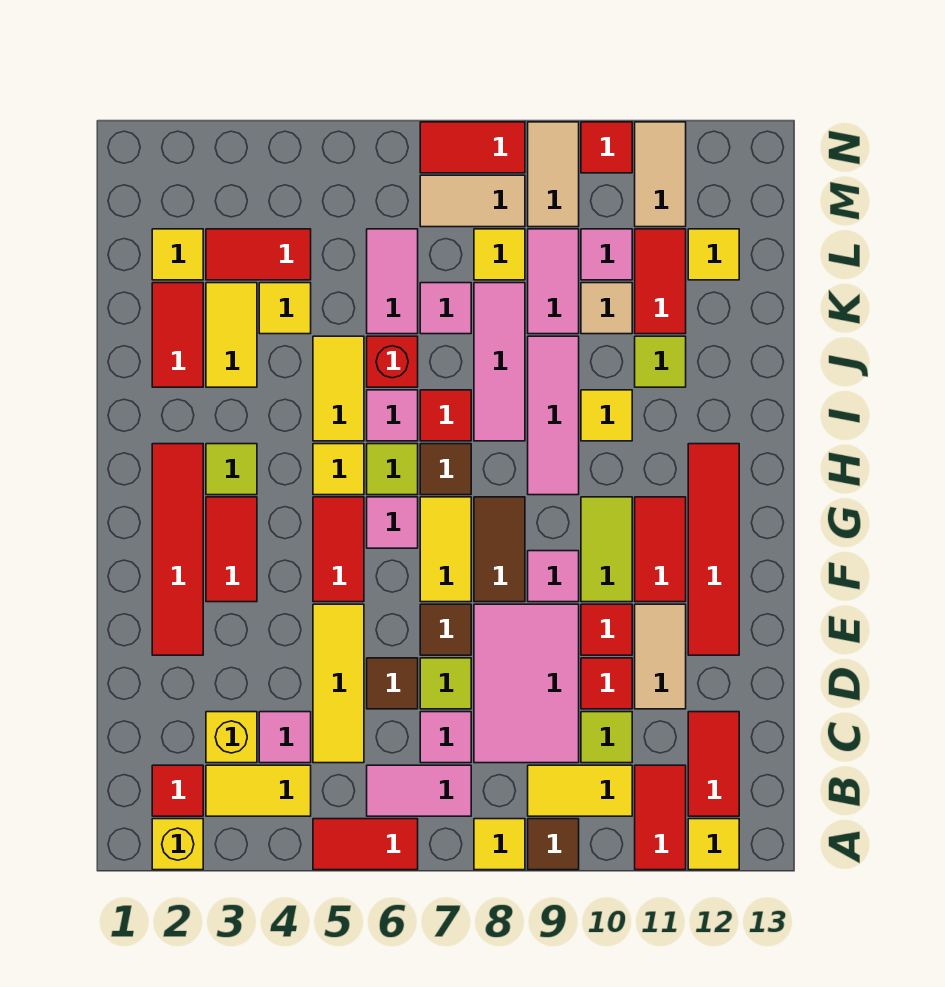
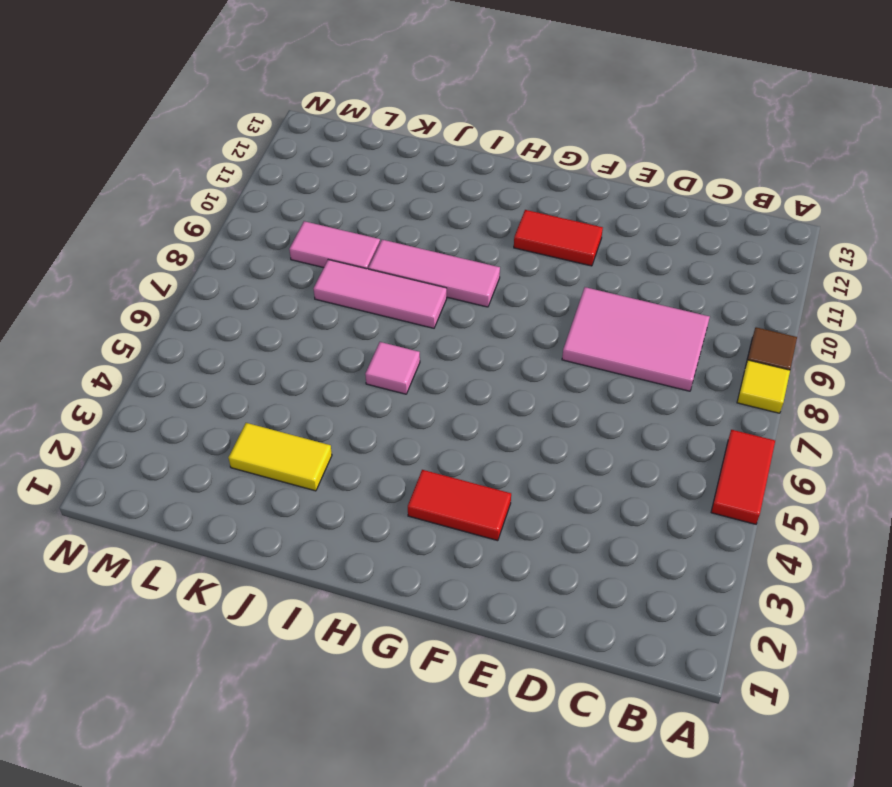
none -> yellow brick A2 level 1
none -> red tile A11:B11 level 1
none -> yellow tile A12 level 1
none -> red tile B2 level 1

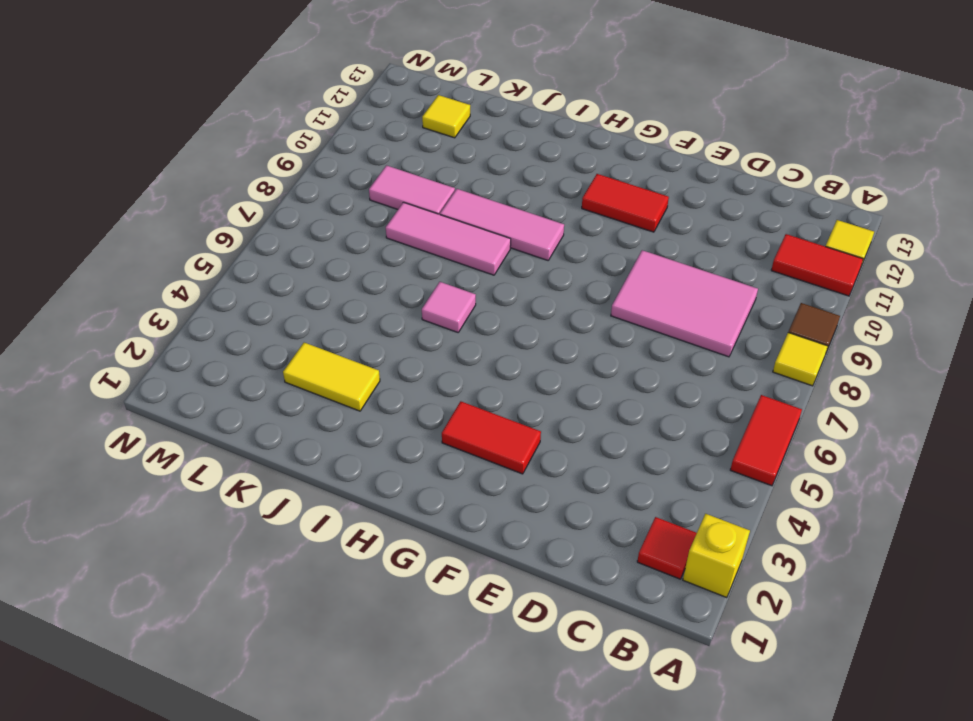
none -> yellow tile B3:B4 level 1
none -> pink tile B6:B7 level 1
none -> yellow tile B9:B10 level 1
none -> red tile B12:C12 level 1

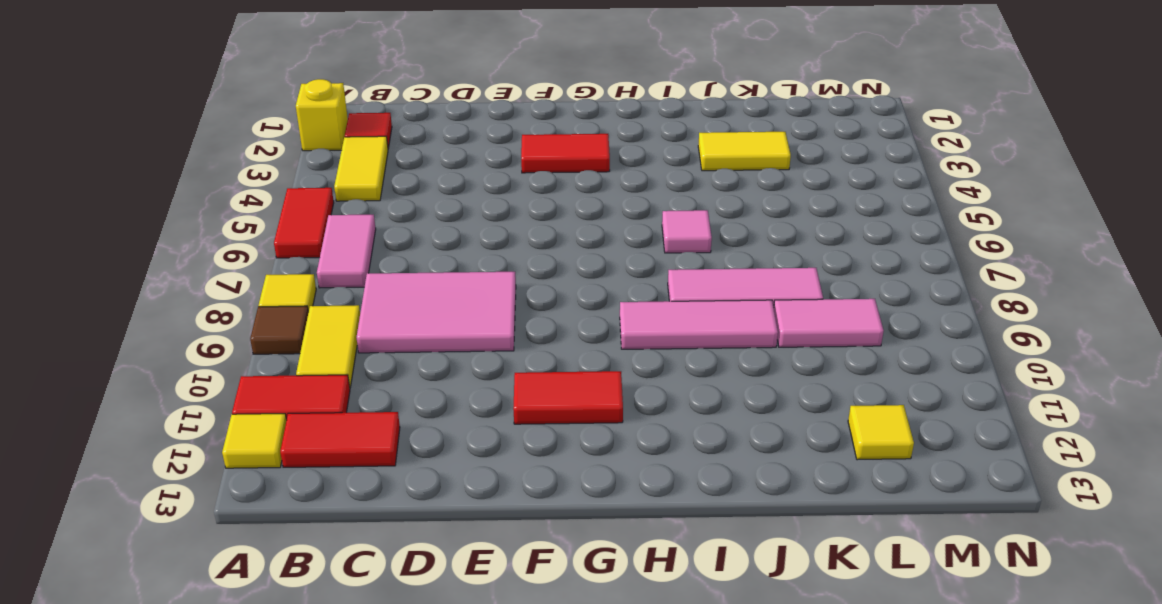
none -> yellow brick C3 level 1
none -> pink tile C4 level 1
none -> yellow tile C5:E5 level 1
none -> pink tile C7 level 1

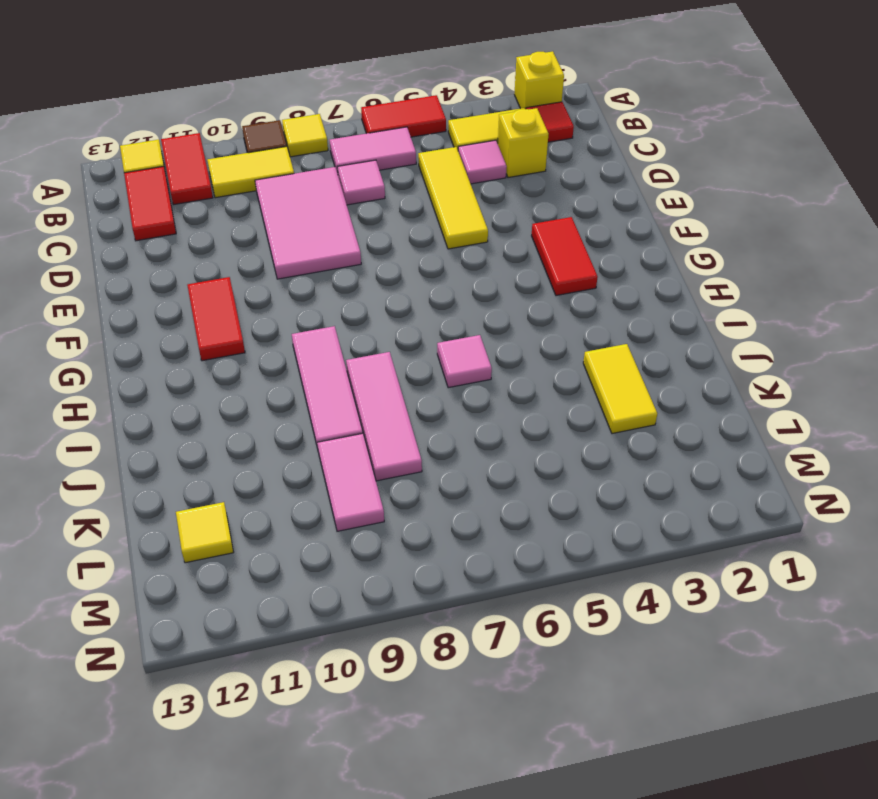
none -> lime tile C10 level 1
none -> brown tile D6 level 1
none -> lime tile D7 level 1
none -> red tile D10 level 1

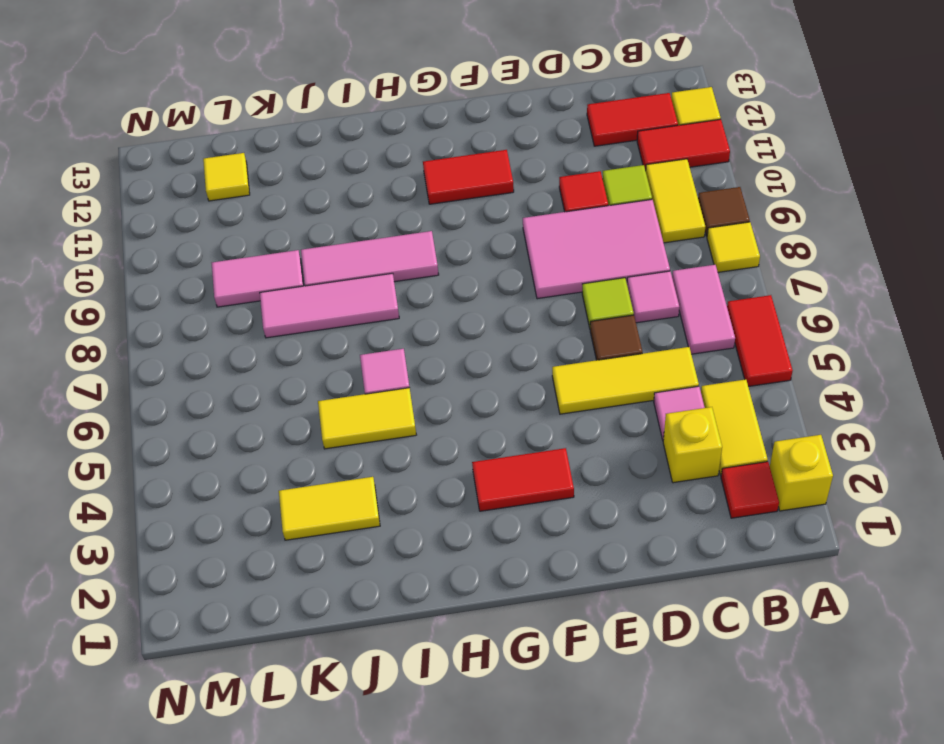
none -> tan tile D11:E11 level 1
none -> red tile E2:H2 level 1
none -> brown tile E7 level 1
none -> red tile E10 level 1

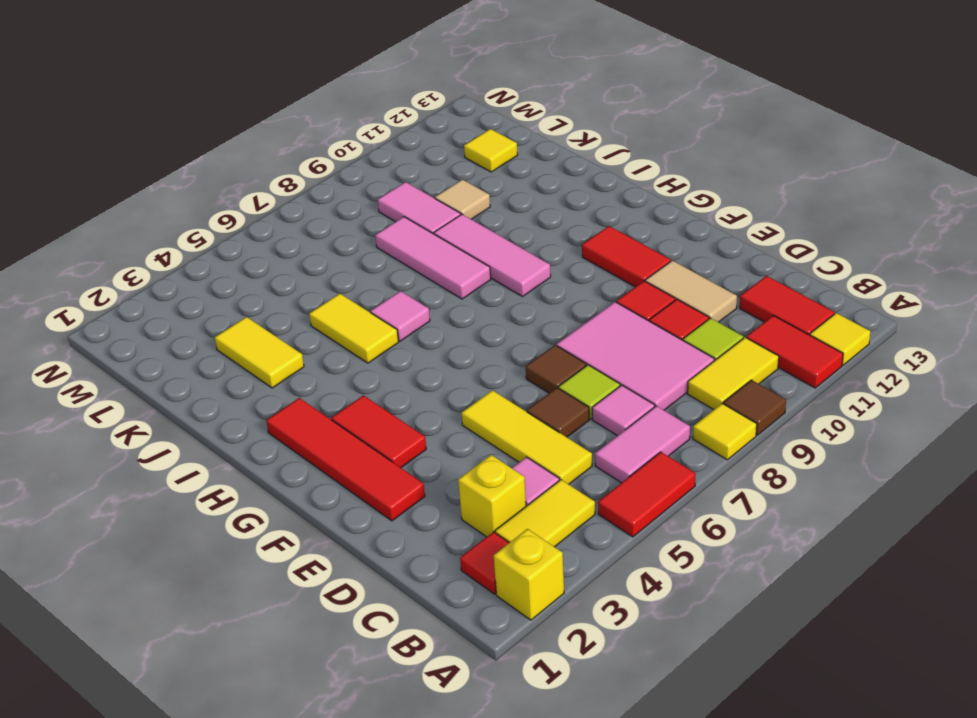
none -> red tile E12:H12 level 1
none -> red tile F5:G5 level 1
none -> yellow tile F7:G7 level 1
none -> brown tile F8:G8 level 1

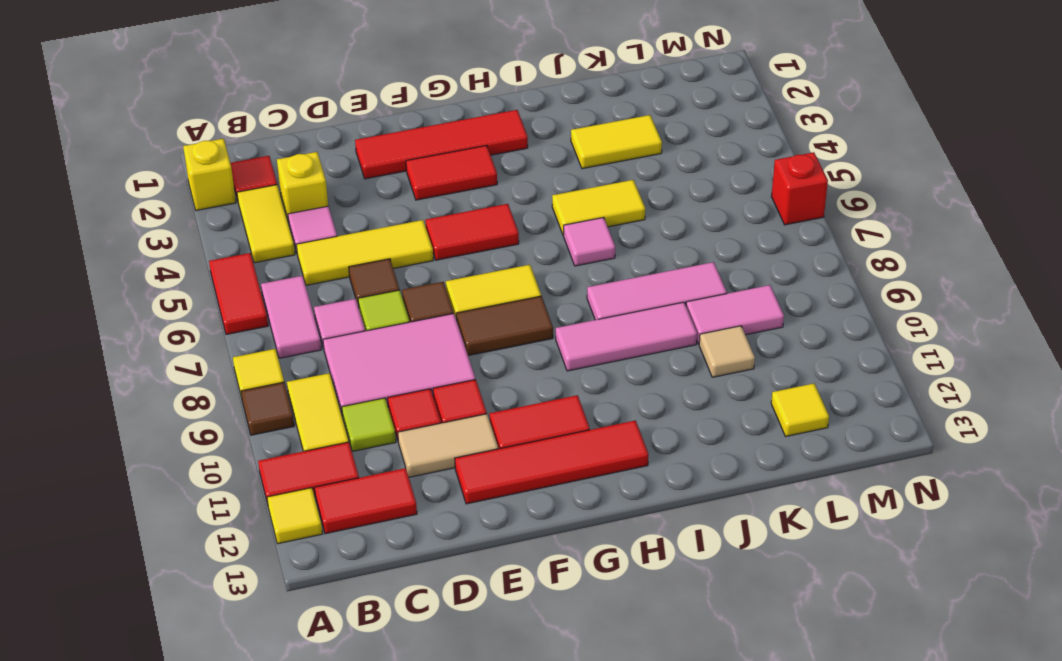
red brick N6 level 1 -> red brick J6 level 1
none -> pink tile F9 level 1
none -> lime tile F10:G10 level 1
none -> pink tile G6 level 1
none -> lime tile H3 level 1

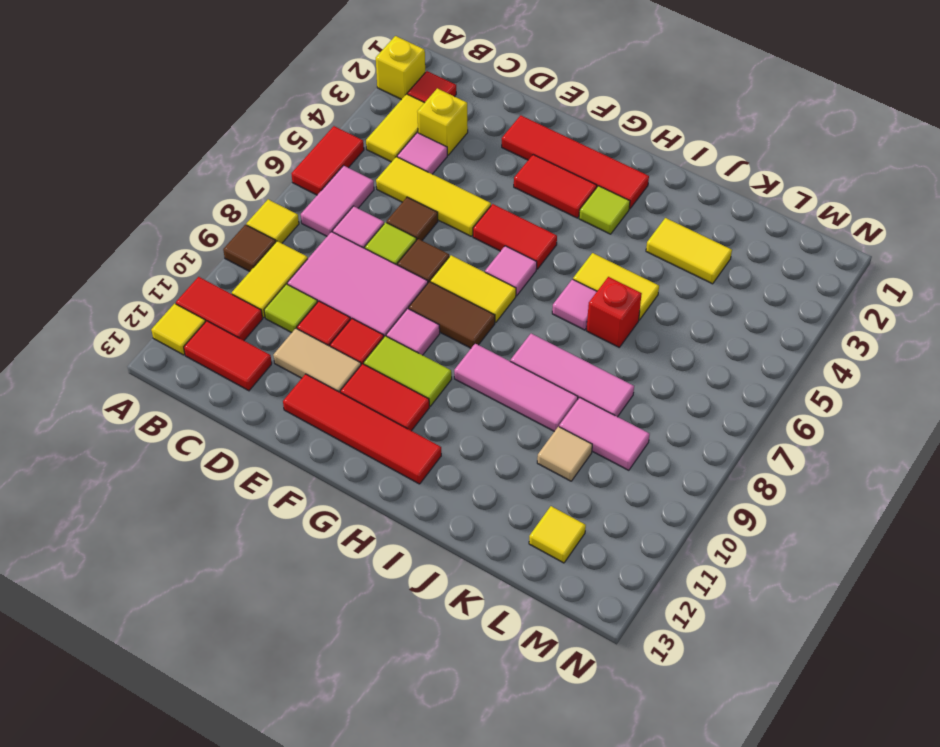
none -> yellow tile H5 level 1
none -> lime tile H6 level 1
none -> brown tile H7 level 1
none -> red tile I7 level 1

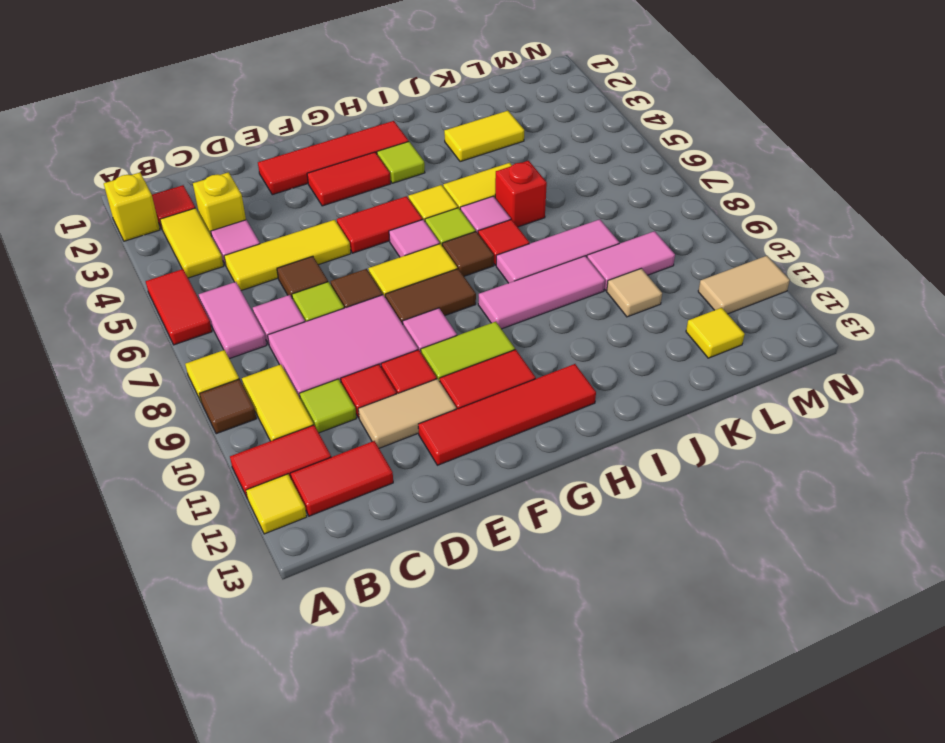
none -> yellow tile I10 level 1
none -> red tile J2:K2 level 1
none -> lime tile J11 level 1
none -> yellow tile K4 level 1

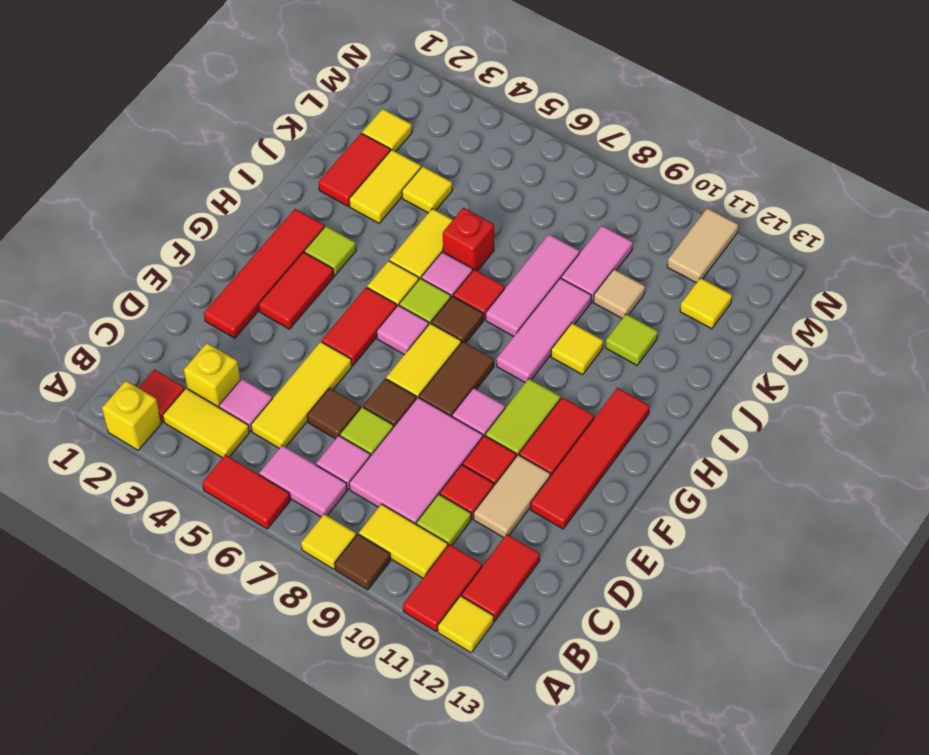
none -> pink tile K6:L6 level 1
none -> pink tile K7 level 1
none -> red tile K11:L11 level 1
none -> red tile L3:L4 level 1

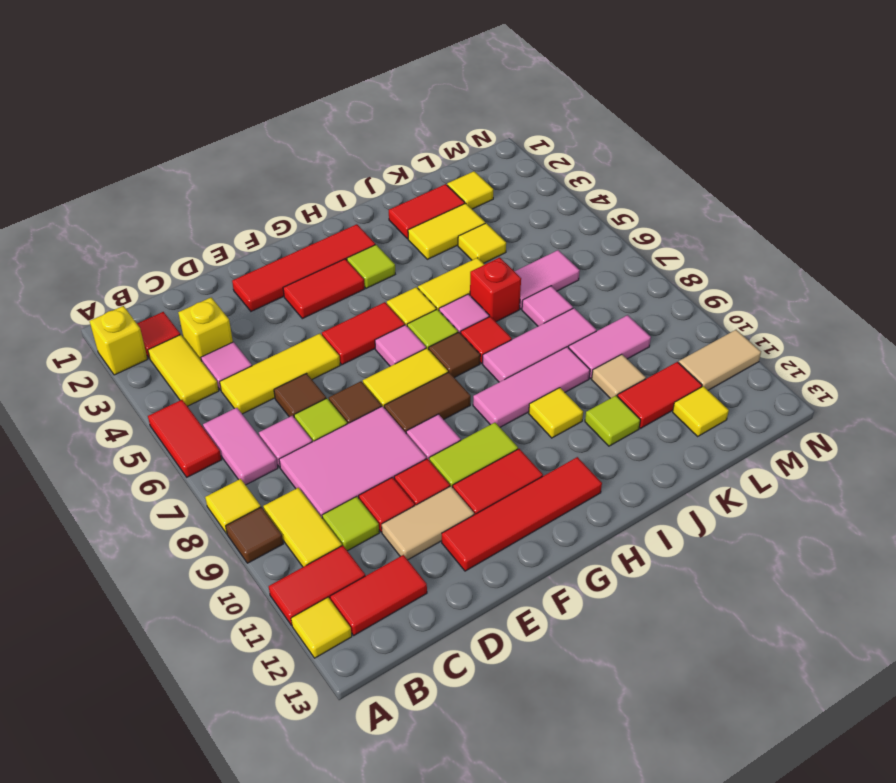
none -> red tile L3:L4 level 1
none -> yellow tile L8 level 1
none -> pink tile L10 level 1
none -> tan tile M7:M8 level 1

